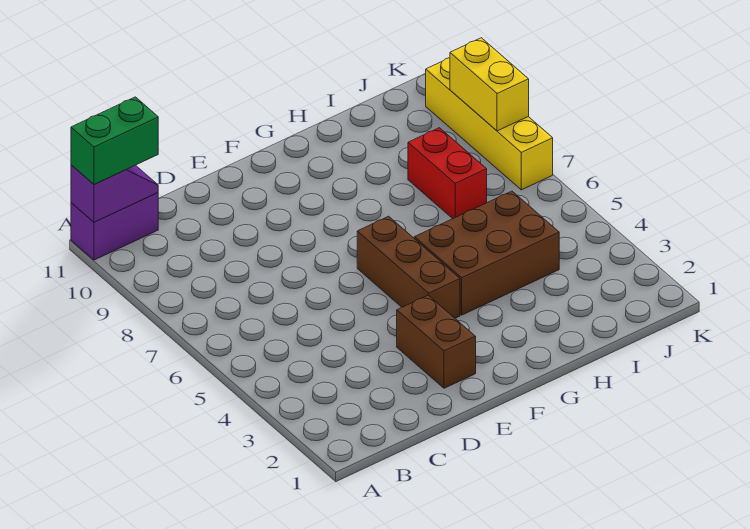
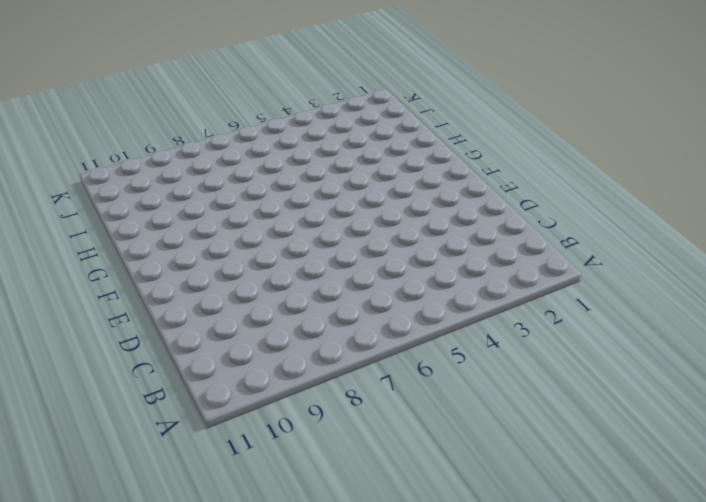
none -> purple brick A11:B11 level 1
none -> brown brick E2:E3 level 1

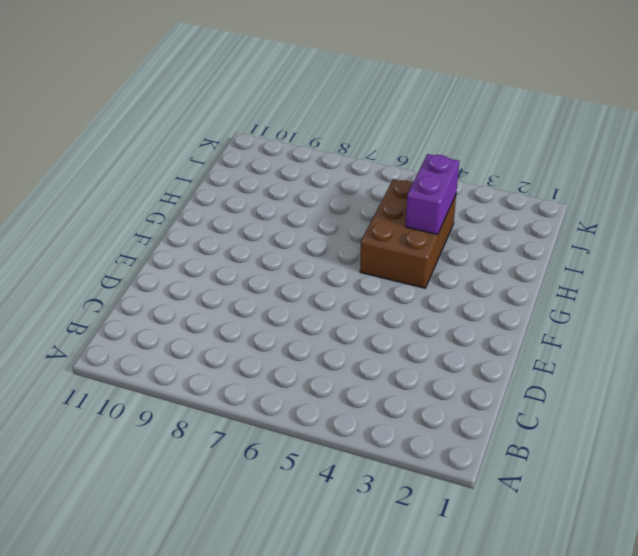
purple brick H4:I4 level 2 -> purple brick A11:B11 level 1
none -> brown brick E2:E3 level 1
none -> brown brick F4:F6 level 1

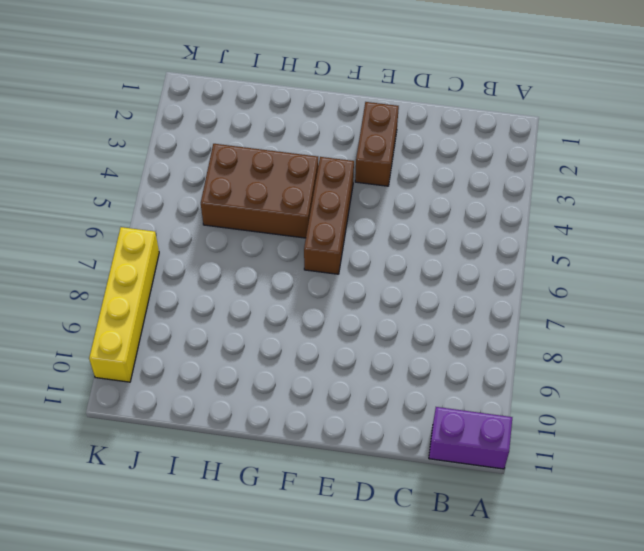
none -> red brick I7:I8 level 1
none -> purple slope A11:B11 level 2 top A

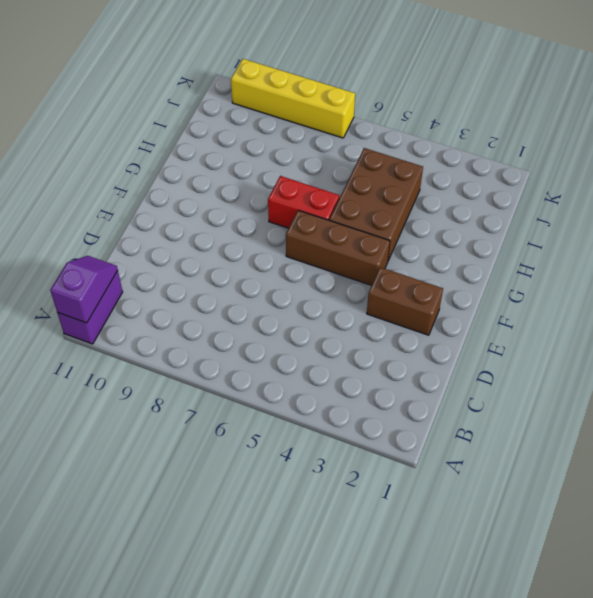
red brick G6:G7 level 1 -> red brick I7:I8 level 1
none -> yellow brick K8:K9 level 2
none -> green brick A11:B11 level 3

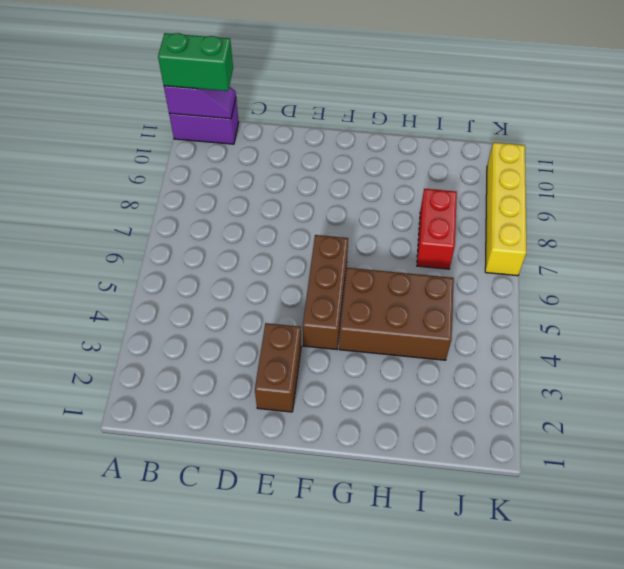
none -> yellow brick K8:K9 level 2

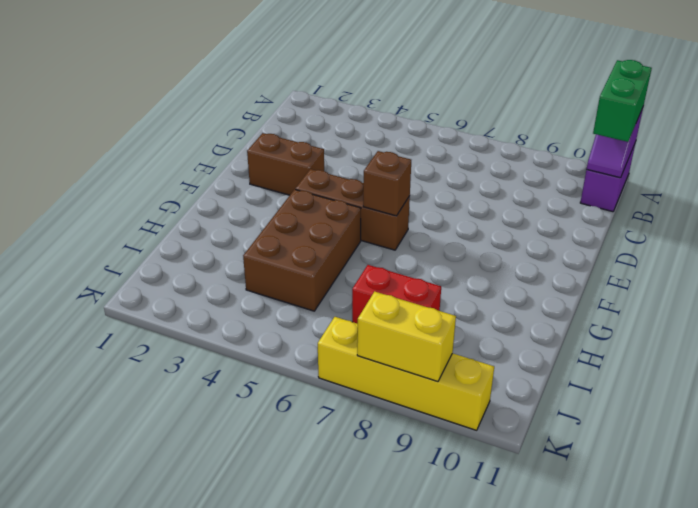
brown brick F6 level 2 -> none

